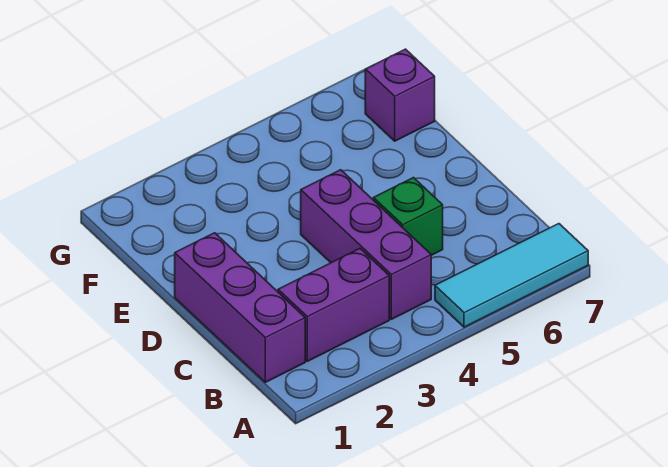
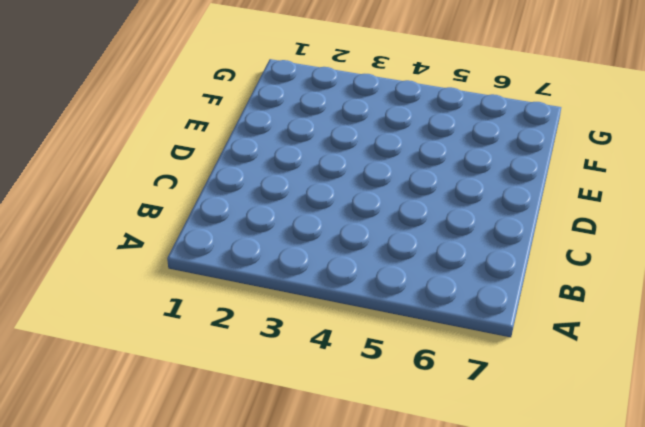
none -> cyan tile A5:A7 level 1
none -> purple brick B1:D1 level 1

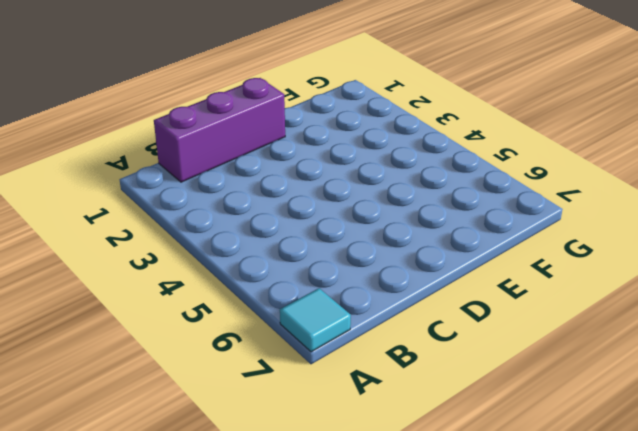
cyan tile A7 level 1 -> cyan tile A5:A7 level 1
none -> purple brick B2:B3 level 1
none -> purple brick B4:D4 level 1

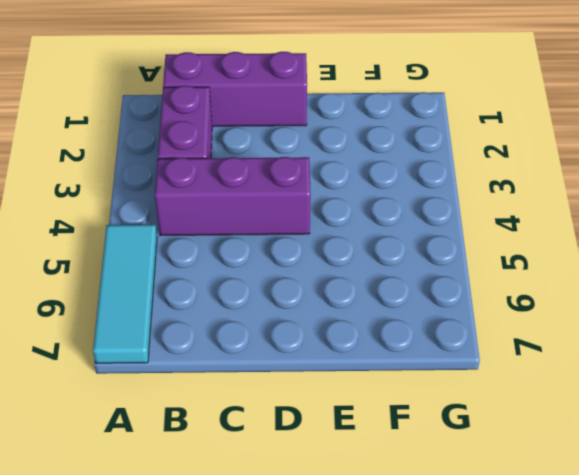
none -> green brick C5 level 1
none -> purple brick F7 level 1

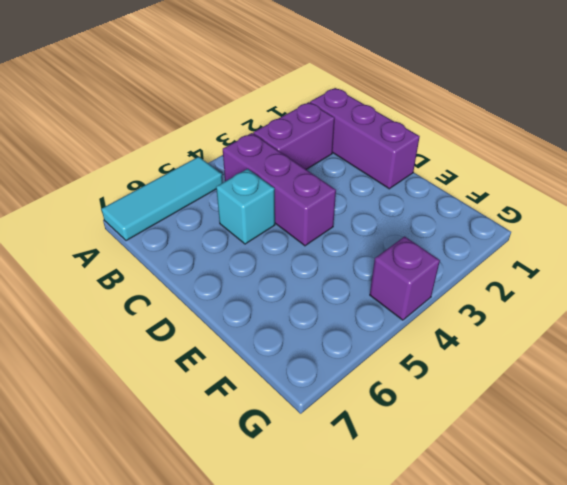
cyan brick C5 level 1 -> green brick C5 level 1
purple brick G4 level 1 -> purple brick F7 level 1

